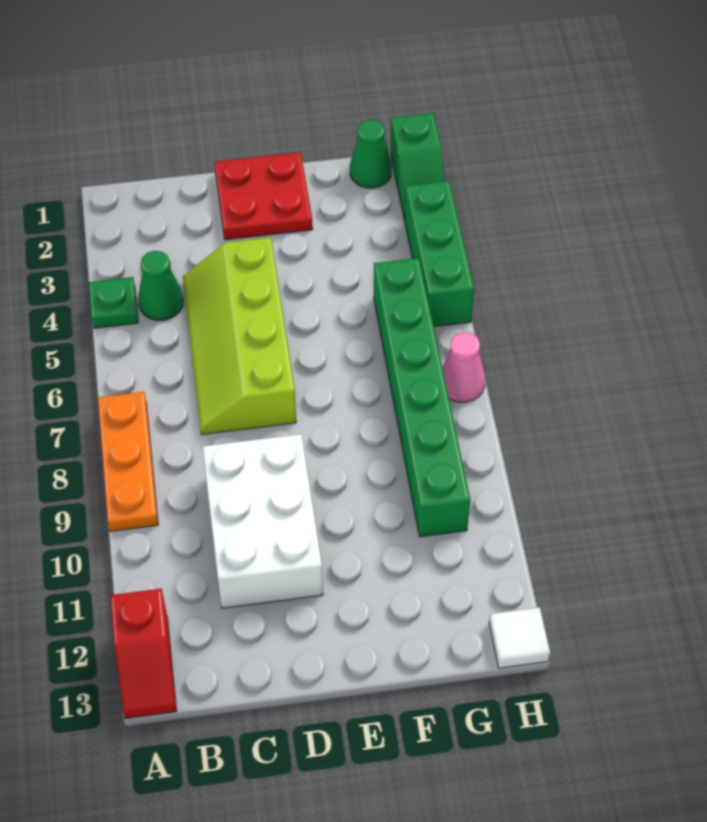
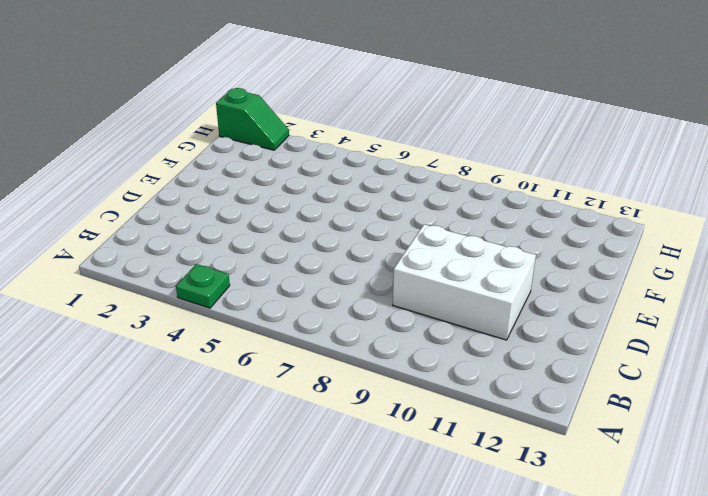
none -> orange plate A7:A9 level 1
none -> red slope A12:A13 level 1 top 12
none -> green cone B4 level 1

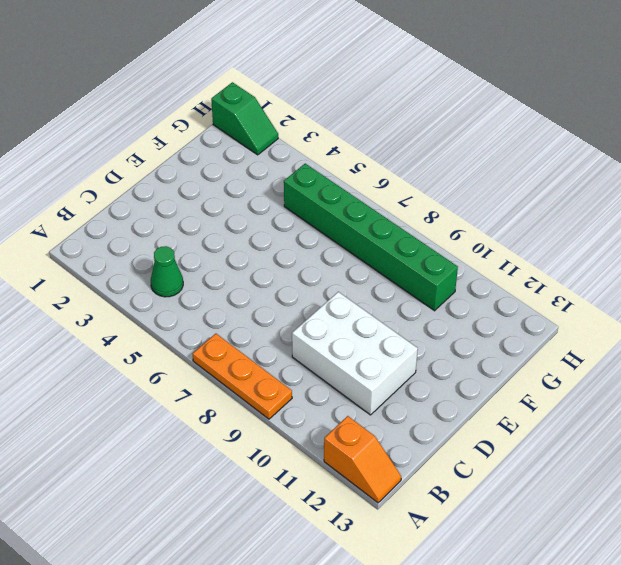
orange slope A12:A13 level 1 top 12 -> red slope A12:A13 level 1 top 12
none -> green plate A4 level 1
none -> lime slope C4:D7 level 1 top D
none -> red plate D1:E2 level 1

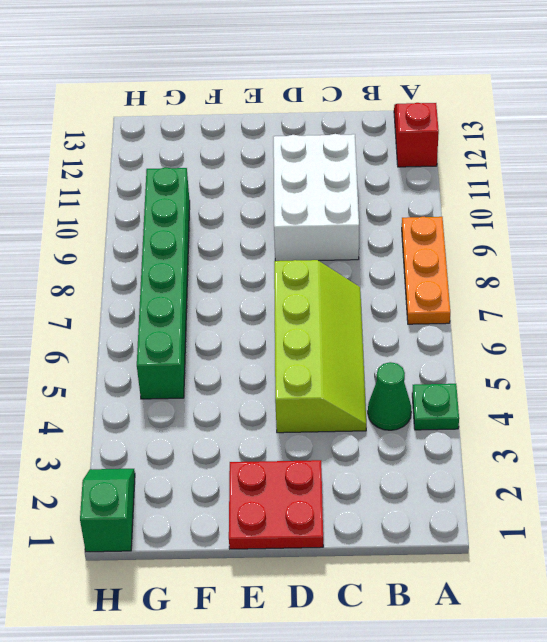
none -> green cone G1 level 1
none -> green brick H3:H5 level 1
none -> pink cone H7 level 1

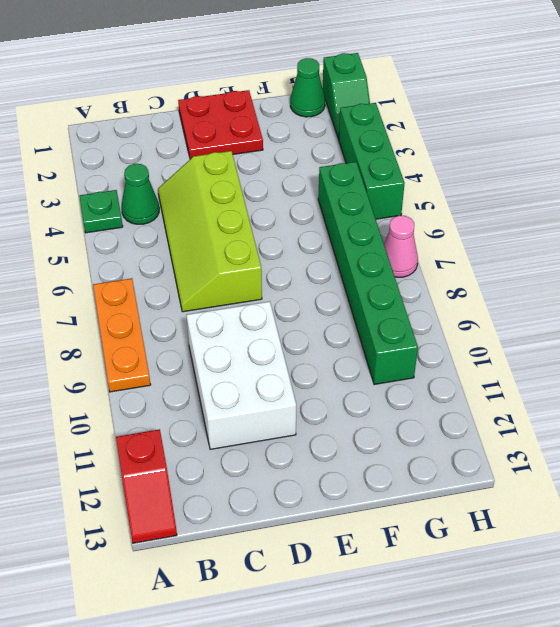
none -> white tile H13 level 1

